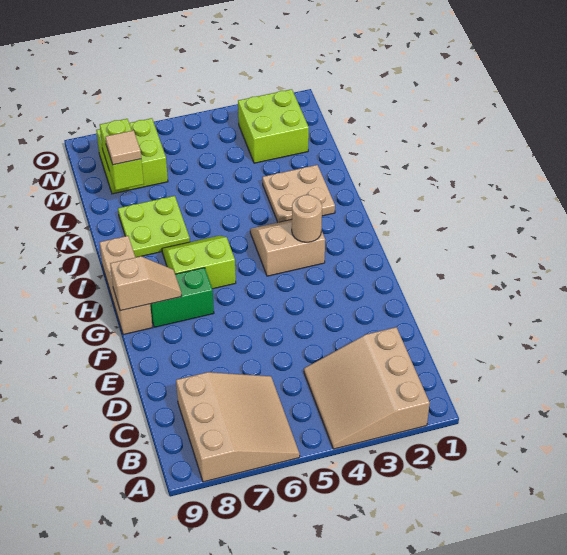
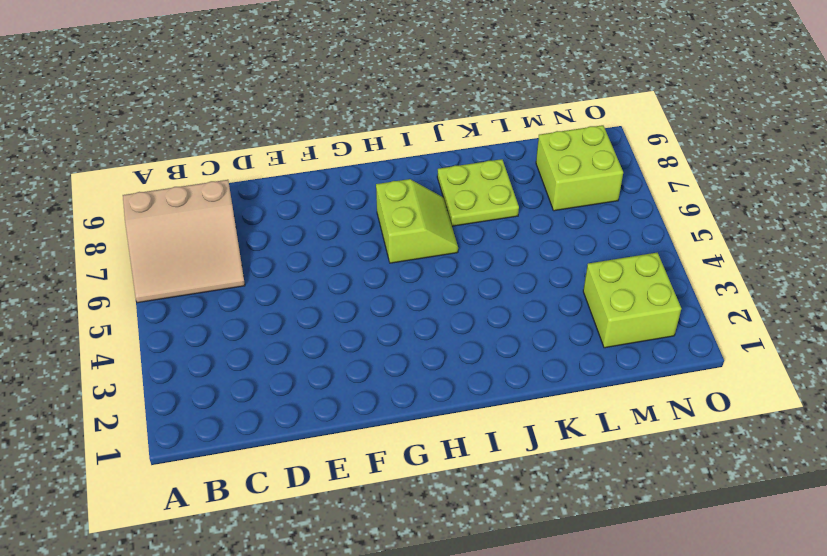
none -> tan slope A2:C4 level 1 top 2
none -> green brick G7:G8 level 1
none -> tan brick G9:I9 level 1

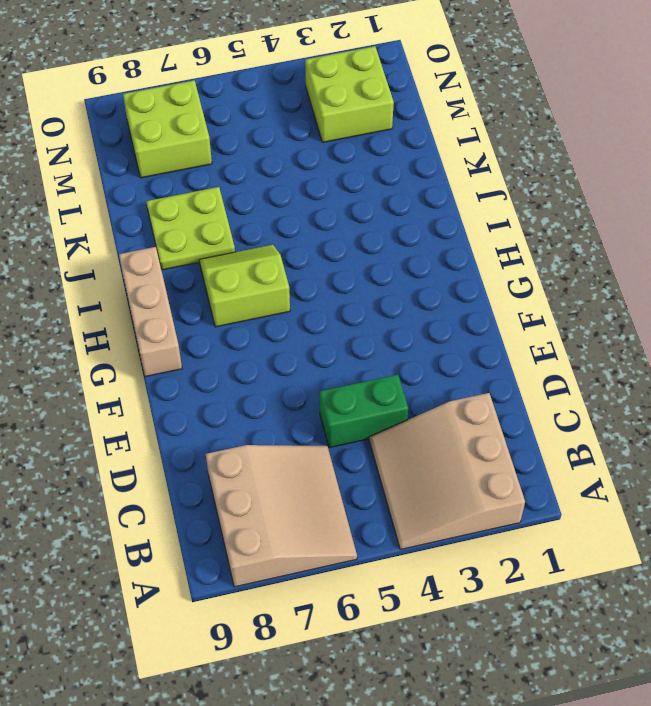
green brick D4:D5 level 1 -> green brick G7:G8 level 1
none -> tan slope H3:I4 level 1 top H
none -> tan plate J2:K3 level 1
none -> tan slope G8:G9 level 2 top 9

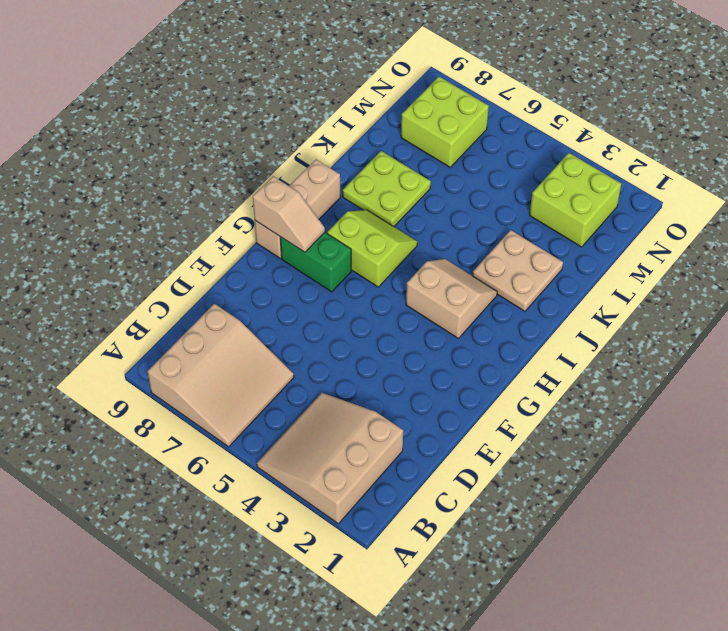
none -> tan round brick H3 level 2
none -> lime brick L8:M8 level 2
none -> tan tile L8 level 3

